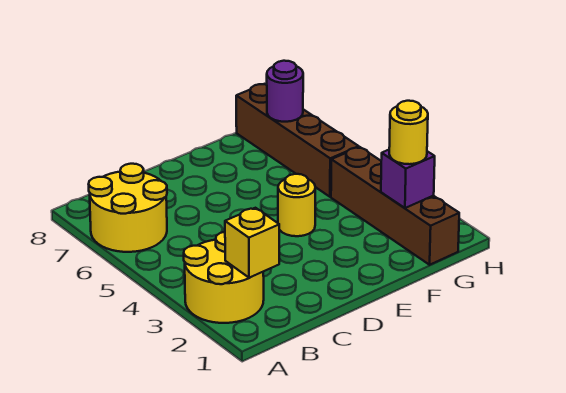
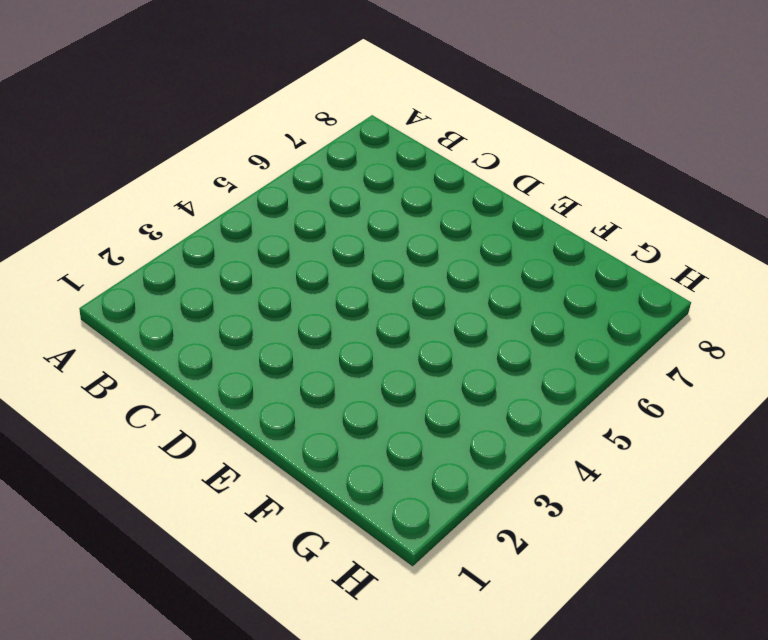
none -> yellow round brick A2:B3 level 1
none -> yellow round brick A6:B7 level 1

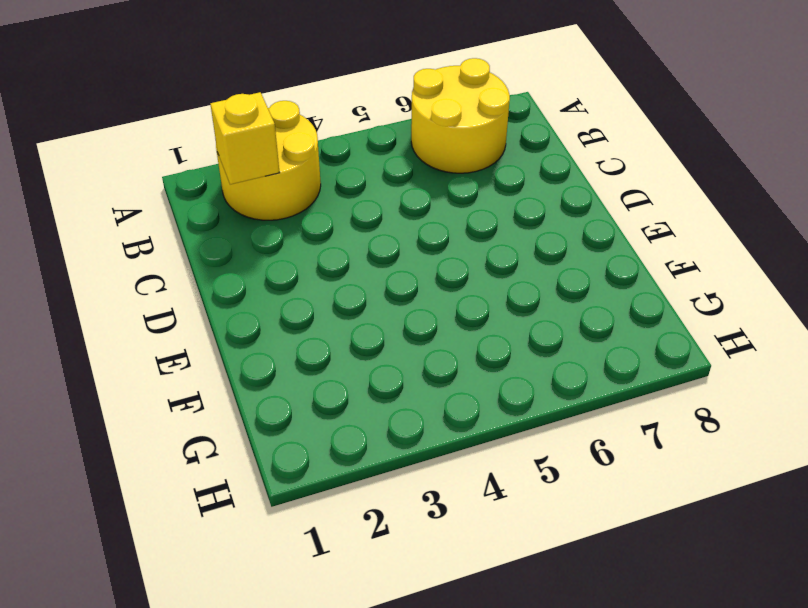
none -> yellow round brick E4 level 1
none -> brown brick G1:G4 level 1

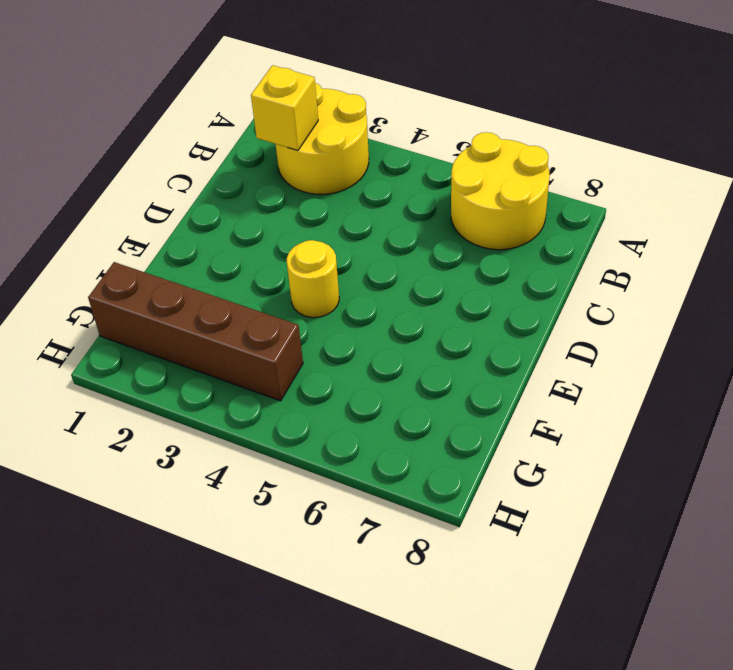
none -> brown brick G5:G8 level 1
none -> purple brick G2 level 2

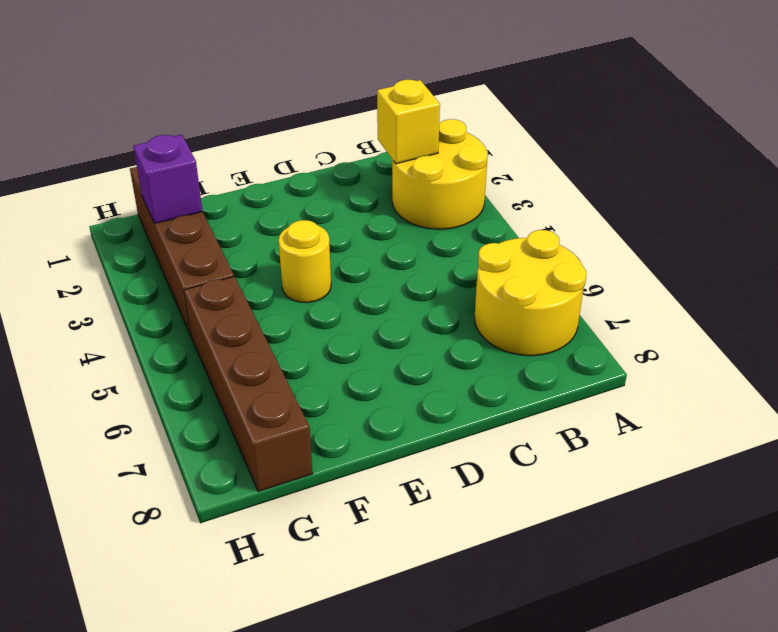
none -> purple round brick G7 level 2
none -> yellow round brick G2 level 3

